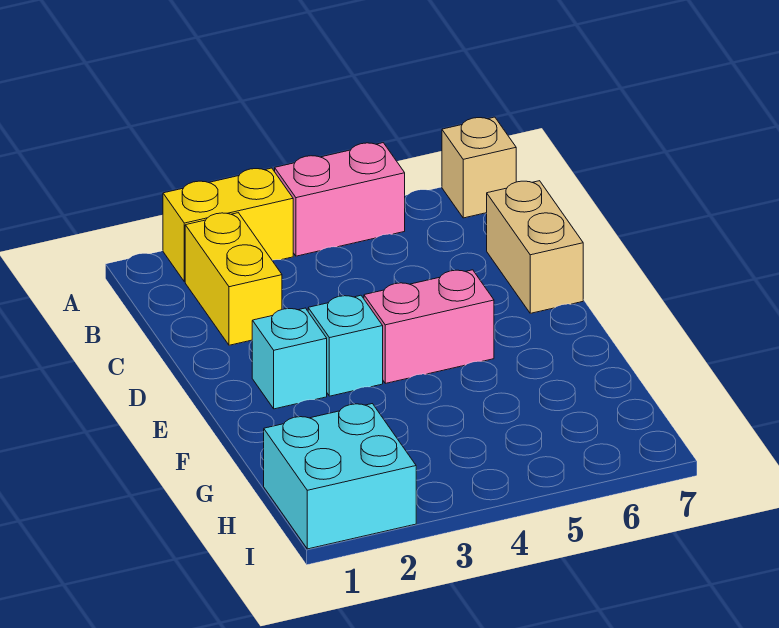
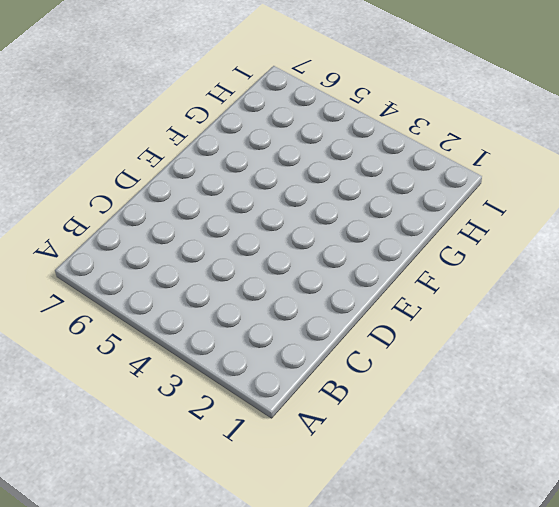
none -> yellow brick A2:A3 level 1
none -> pink brick A4:A5 level 1

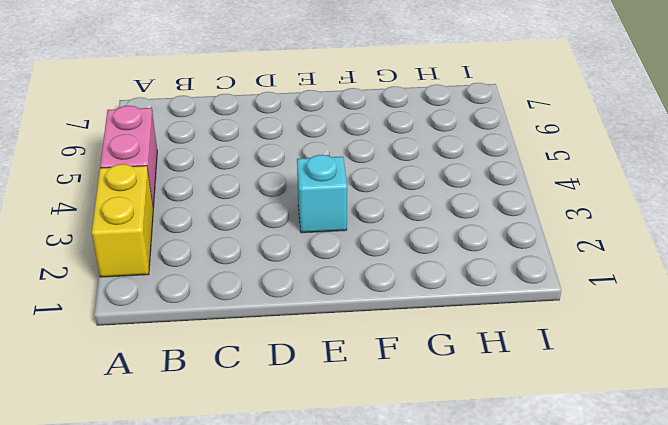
none -> tan brick A7 level 1
none -> yellow brick B2:C2 level 1

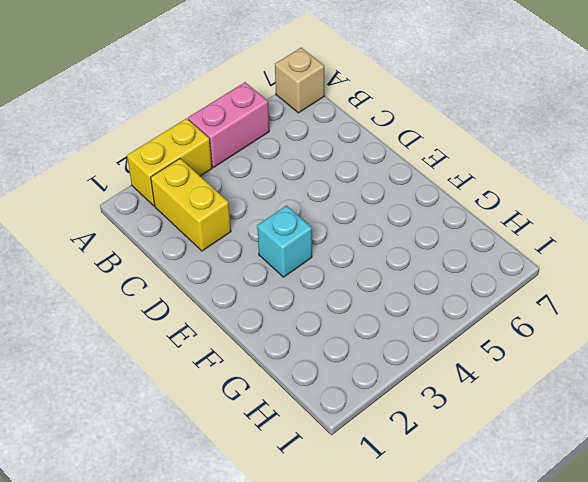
none -> tan brick C7:D7 level 1
none -> cyan brick E2 level 1

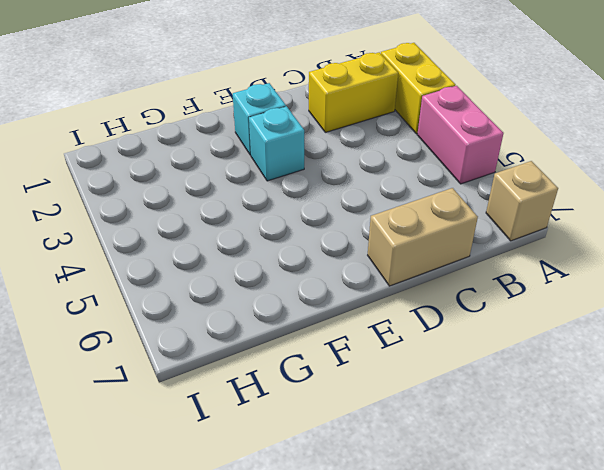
none -> pink brick E4:E5 level 1
none -> cyan brick H1:I2 level 1

